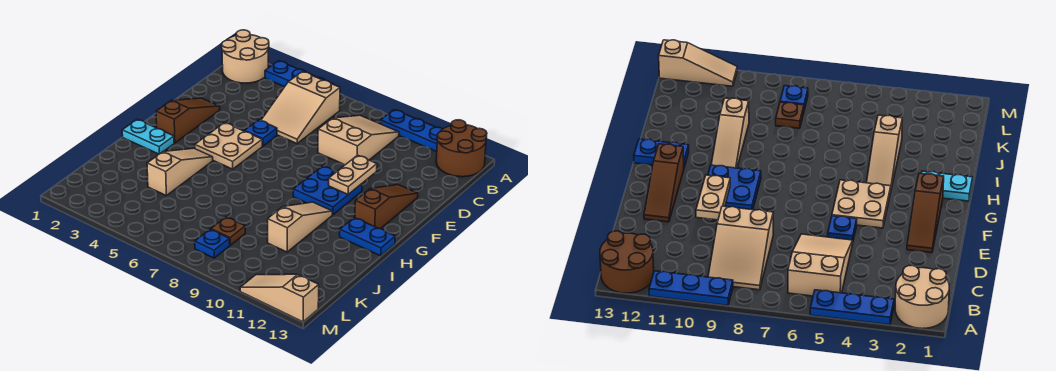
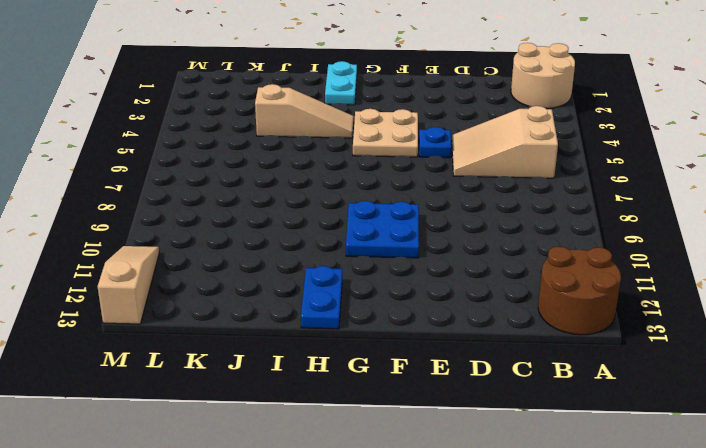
none -> blue plate A3:A5 level 1
none -> blue plate A9:A11 level 1
none -> tan slope B8:D9 level 1 top D

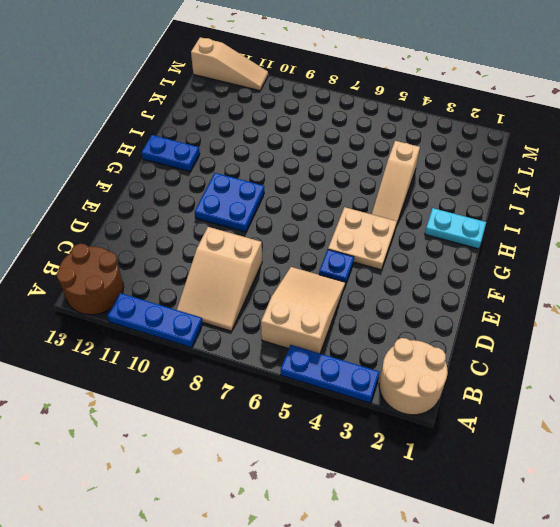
none -> brown slope E2:G2 level 1 top G
none -> brown slope E12:G12 level 1 top G
none -> tan slope H10:J10 level 1 top J

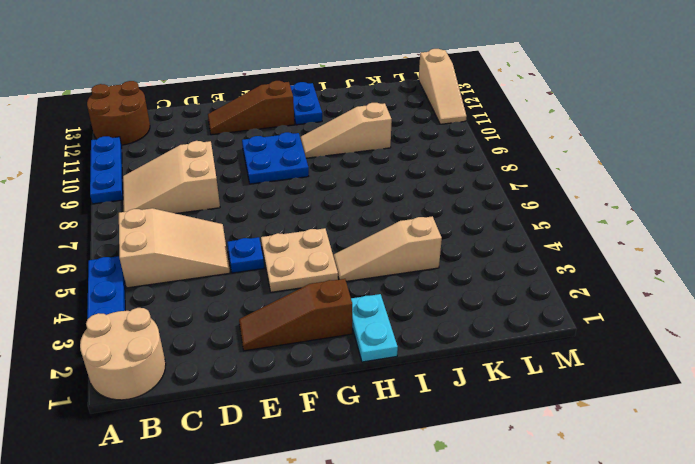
none -> brown plate K8 level 1
none -> blue plate L8 level 1
none -> tan plate E10:F10 level 2

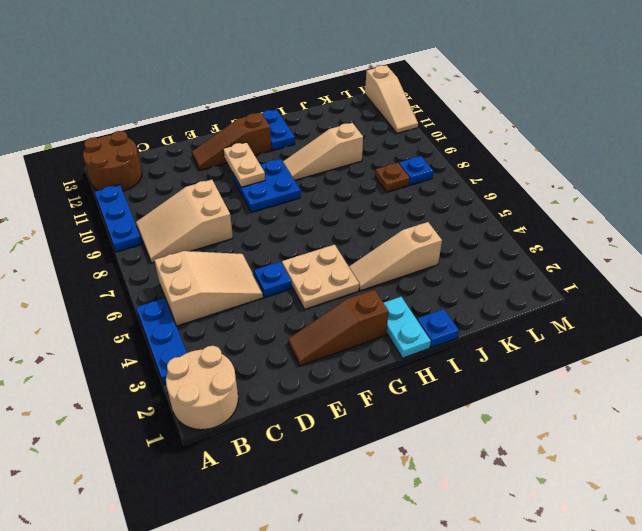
tan plate F10:F11 level 2 -> tan plate E10:F10 level 2
blue plate I1 level 1 -> none

